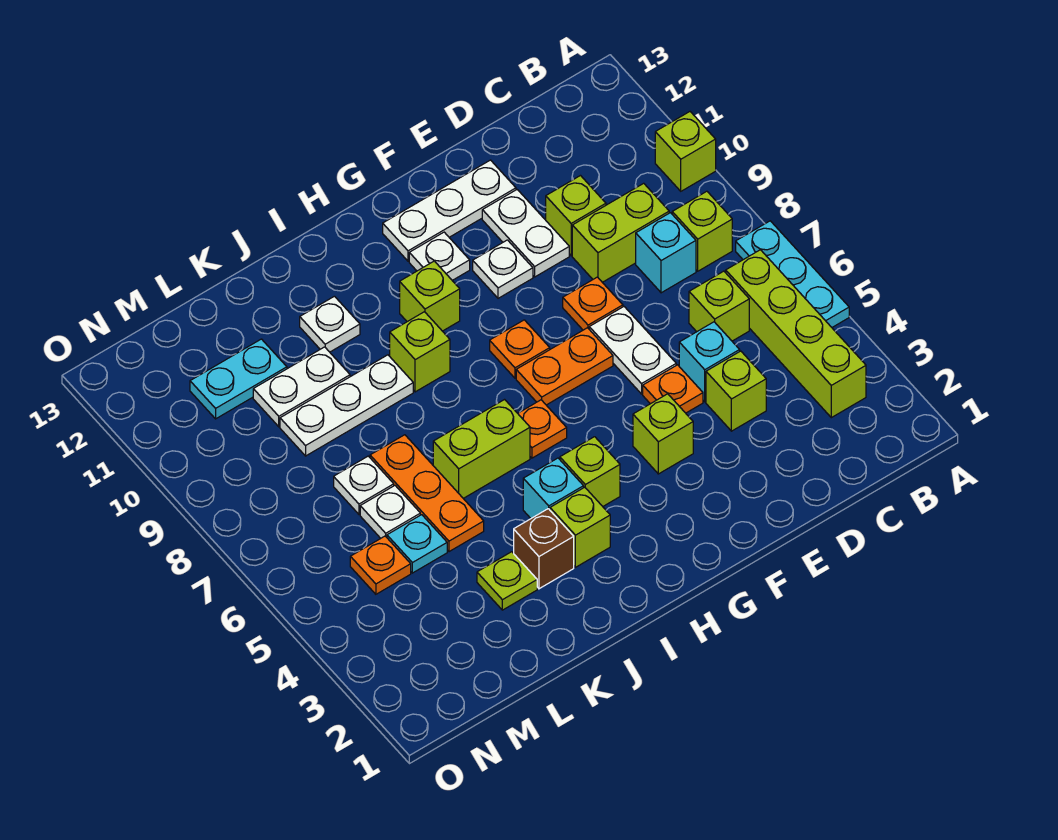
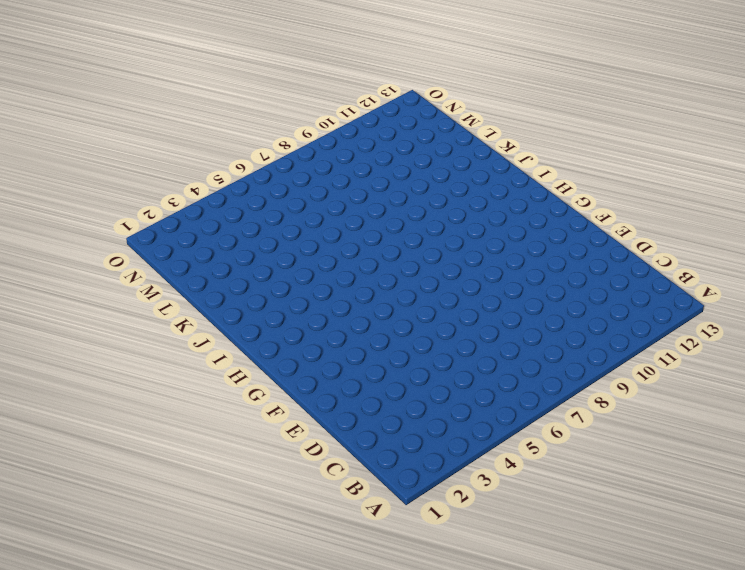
none -> cyan plate A5:A7 level 1
none -> lime brick A10 level 1
none -> lime brick B3:B6 level 1
none -> lime brick B8 level 1

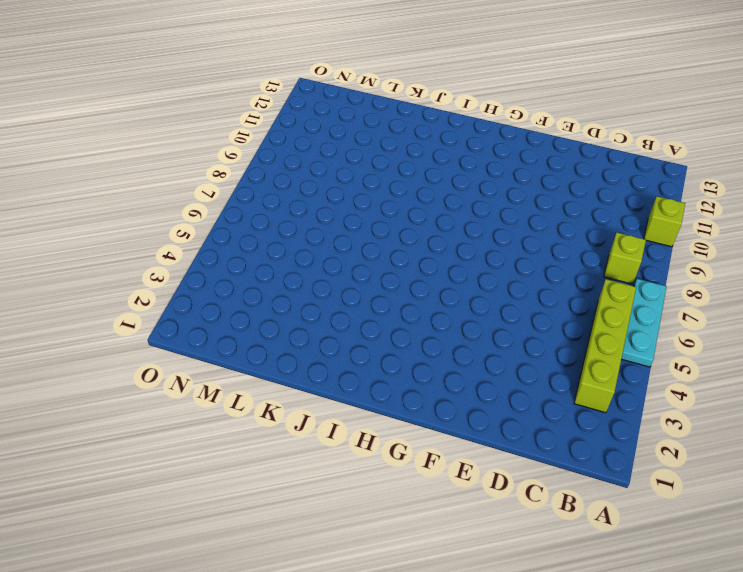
none -> lime brick C6 level 1
none -> cyan brick C8 level 1
none -> lime brick C9:D9 level 1
none -> lime brick D4 level 1

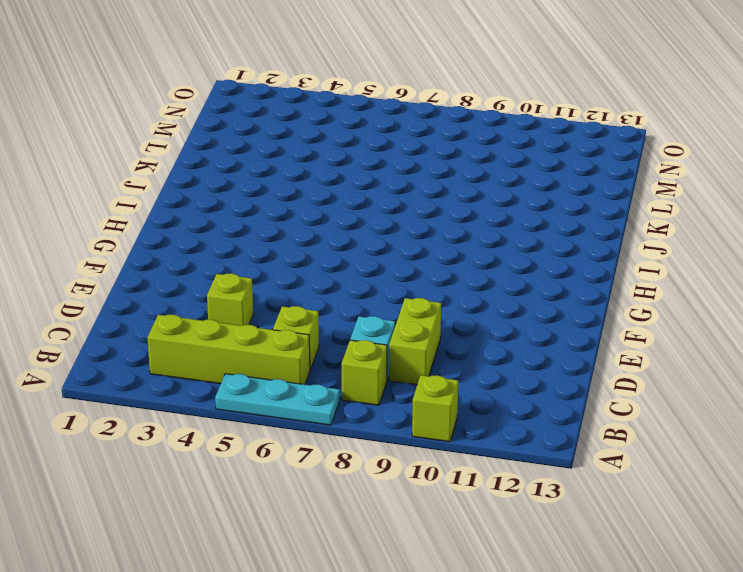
none -> cyan brick D5 level 1
none -> lime brick D10 level 1
none -> orange plate E5 level 1
none -> white plate E6:E7 level 1

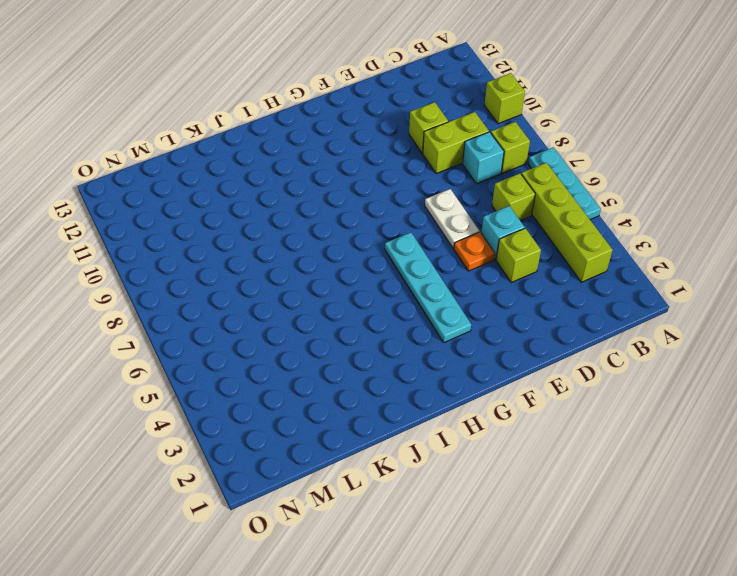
cyan plate G3:G6 level 1 -> none
none -> orange plate E8 level 1
none -> white plate E10:E11 level 1
none -> white plate E12:G12 level 1
none -> lime brick F4 level 1

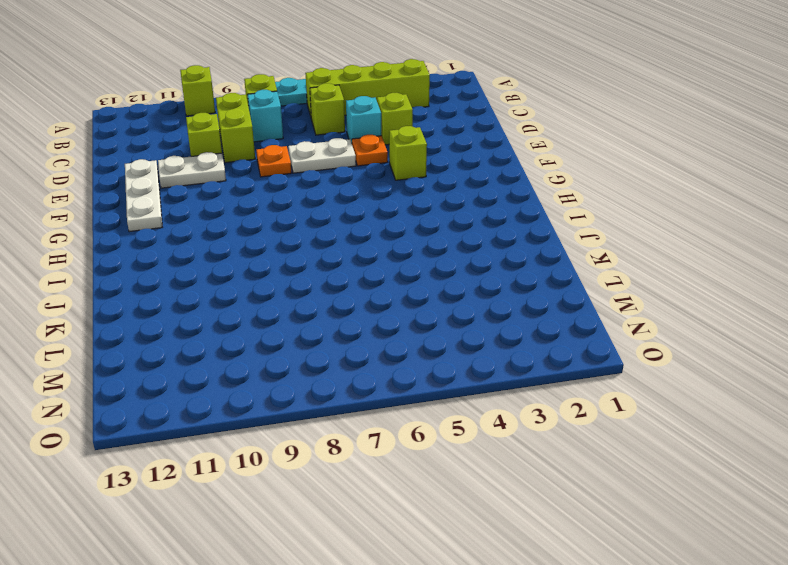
none -> orange plate F7:G7 level 1
none -> white plate F10 level 1
none -> orange plate G8 level 1
none -> white plate G11 level 1

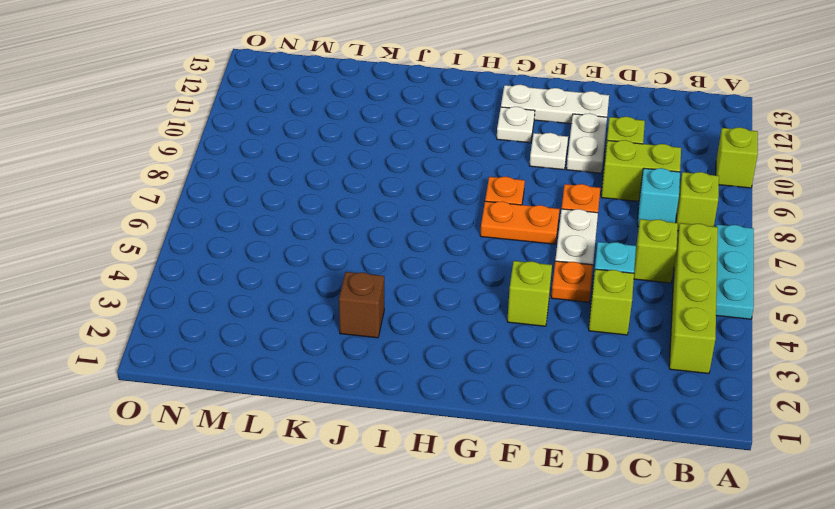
none -> lime brick H4 level 1
none -> orange plate H6 level 1
none -> lime brick H10 level 1
none -> lime brick I3 level 1

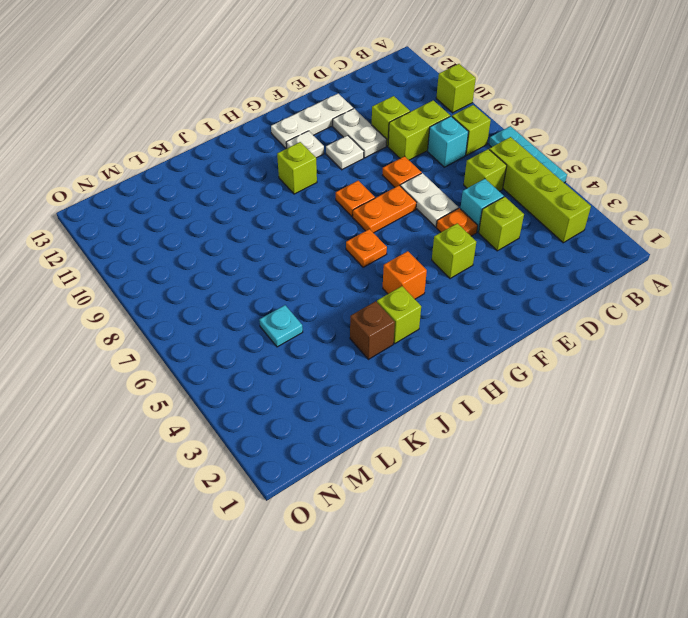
orange brick H4 level 1 -> lime brick H4 level 1
none -> cyan brick I4 level 1
none -> lime brick I6:J6 level 1
none -> lime brick I9 level 1
none -> white plate J9:L9 level 1

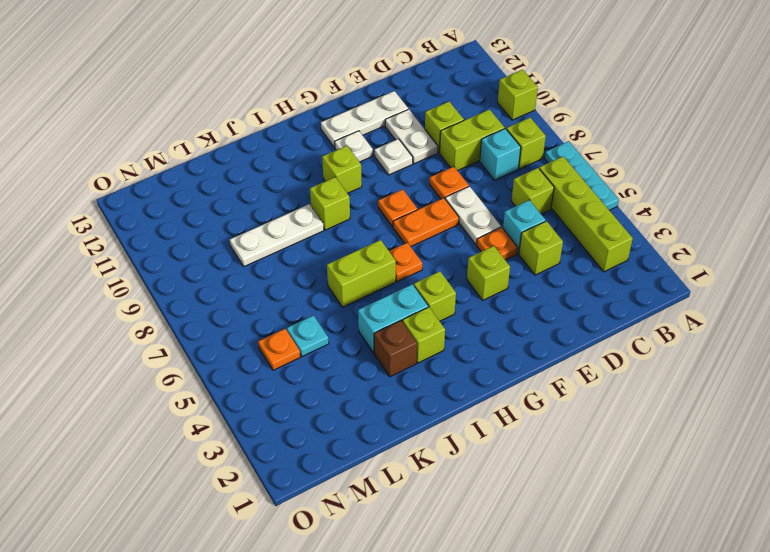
cyan brick I4:J4 level 1 -> cyan brick I4 level 1
none -> white plate J11 level 1
none -> lime plate K3 level 1
none -> orange plate K5:K7 level 1
none -> white plate K10:L10 level 1

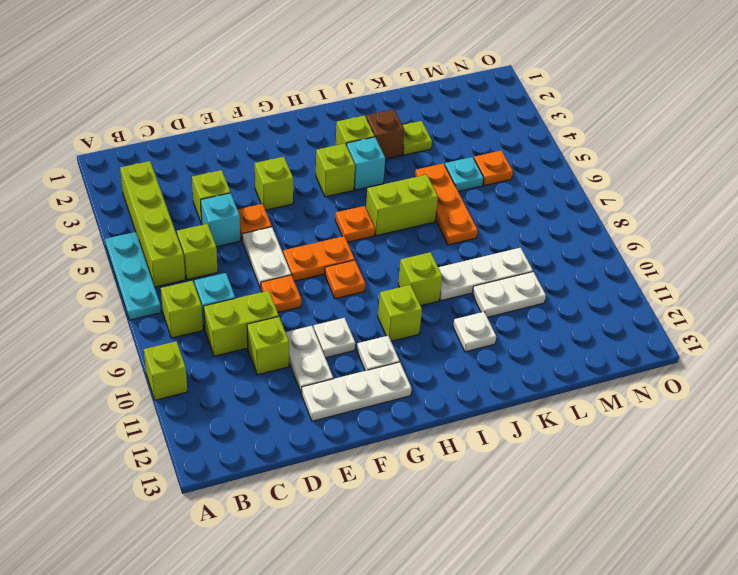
none -> white plate L6 level 1
none -> white plate L7 level 1
none -> cyan plate L11:M11 level 1

